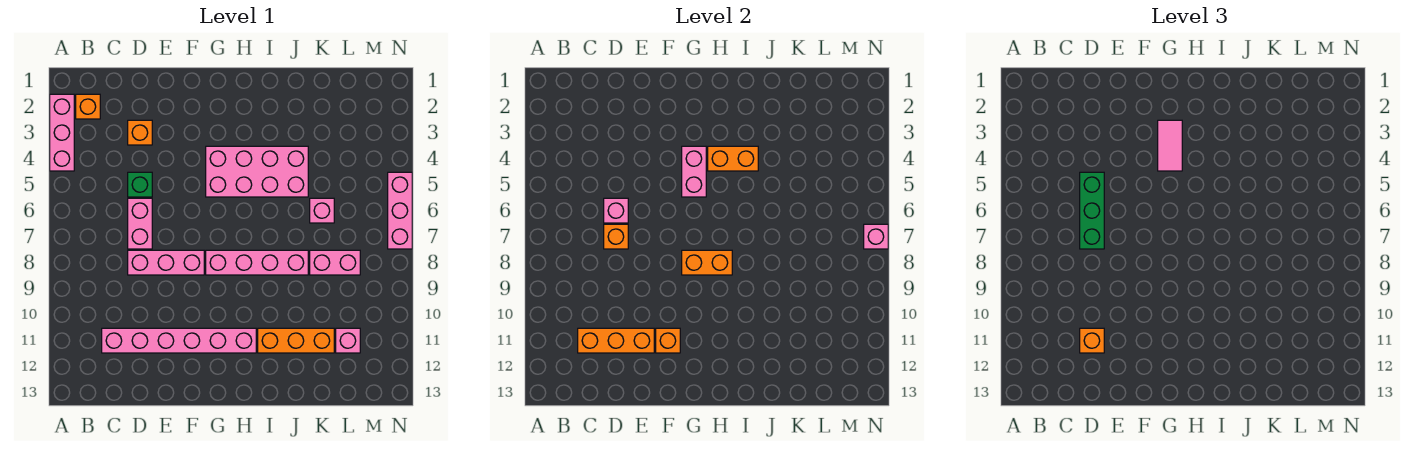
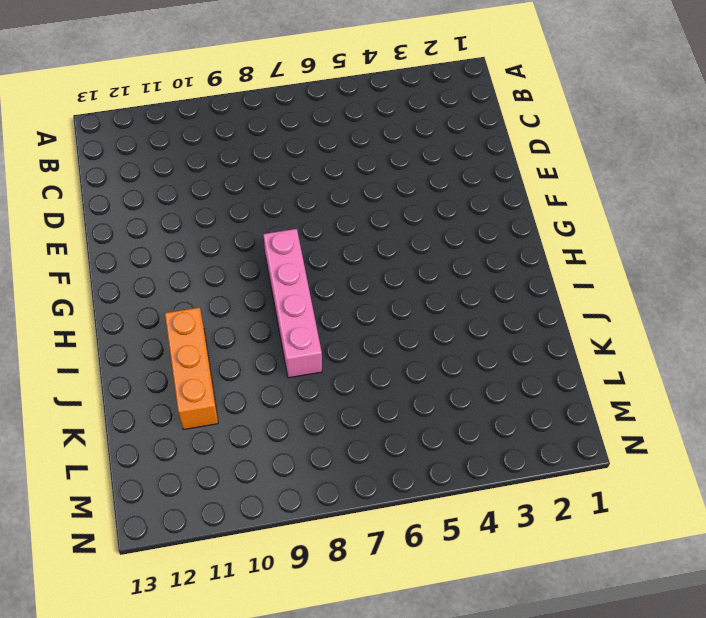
none -> pink brick A2:A4 level 1
none -> orange brick B2 level 1
none -> pink brick C11:H11 level 1

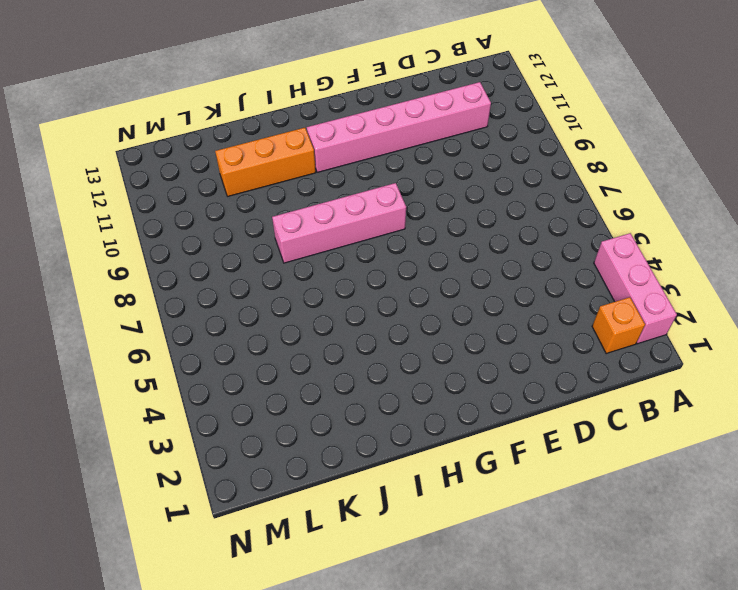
none -> orange brick D3 level 1
none -> green brick D5 level 1
none -> pink brick D6:D7 level 1

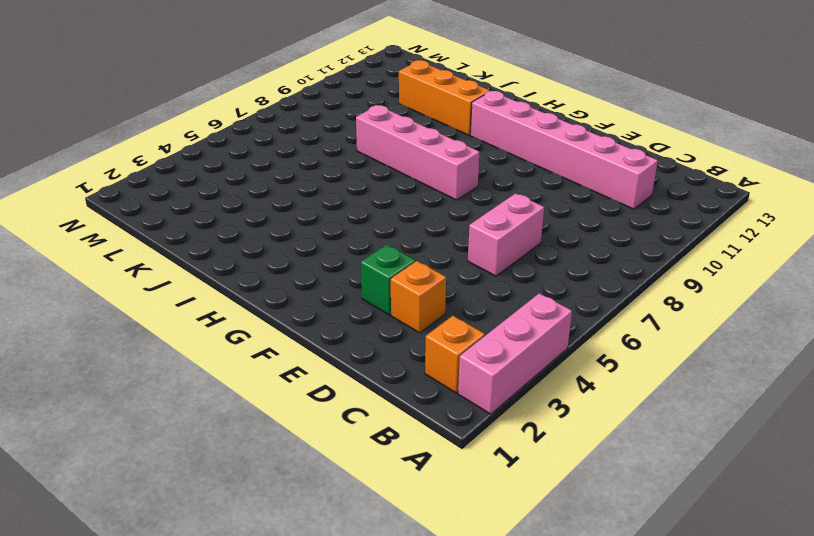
green brick E3 level 1 -> green brick D5 level 1
none -> pink brick D8:F8 level 1
none -> pink brick G4:J5 level 1
none -> pink brick K6 level 1

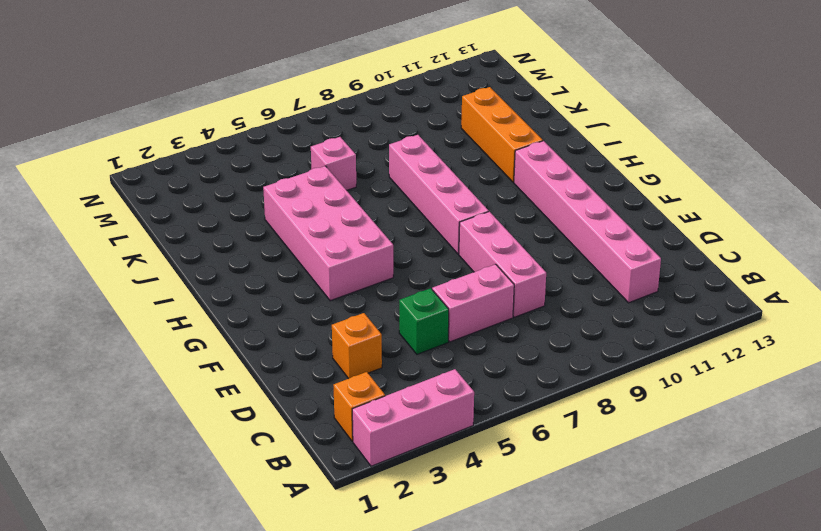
none -> pink brick K8:L8 level 1
none -> pink brick L11 level 1
none -> pink brick N5:N7 level 1

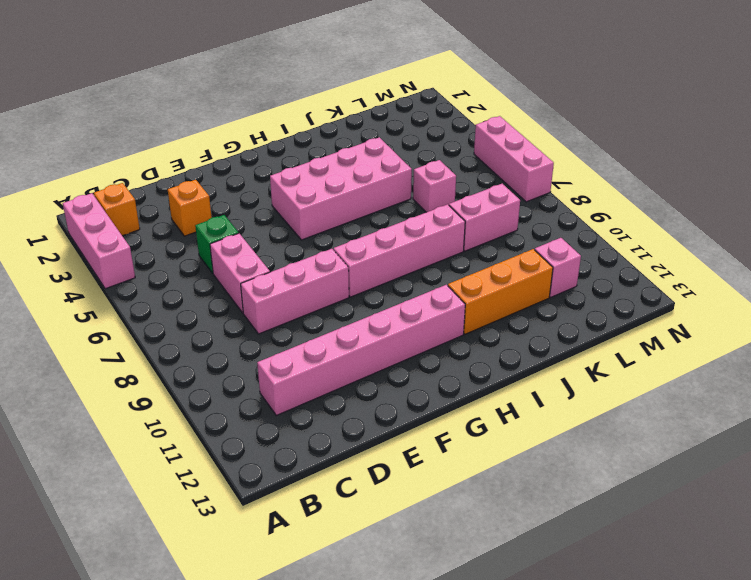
none -> orange brick C11:E11 level 2
none -> pink brick D6 level 2
none -> orange brick D7 level 2

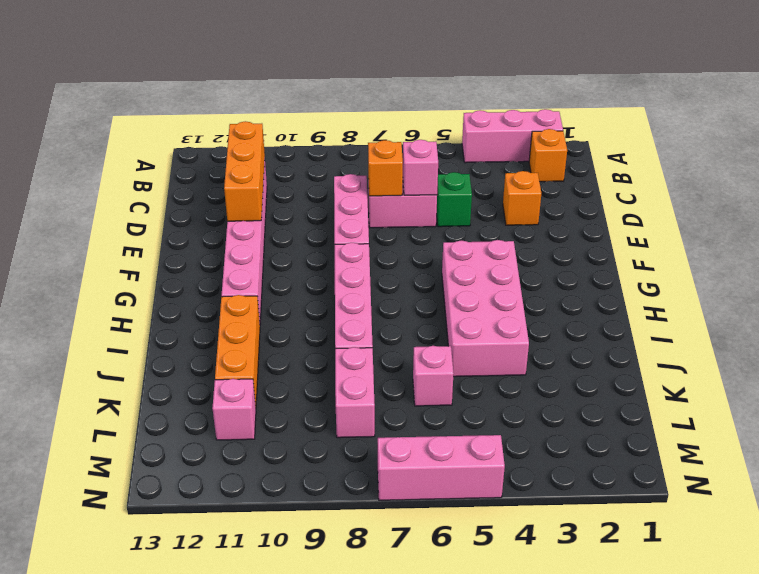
none -> orange brick F11 level 2
none -> pink brick G4:G5 level 2
none -> orange brick G8:H8 level 2

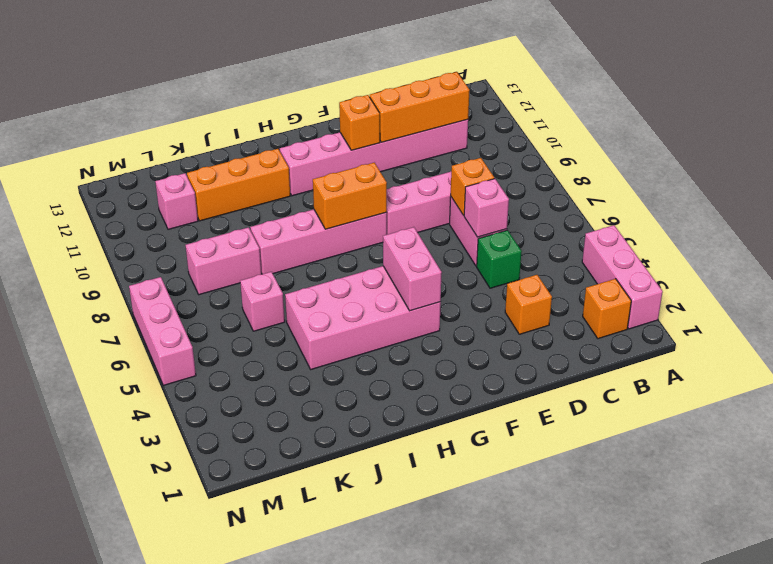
none -> orange brick H4:I4 level 2
none -> pink brick N7 level 2
none -> green brick D5:D7 level 3

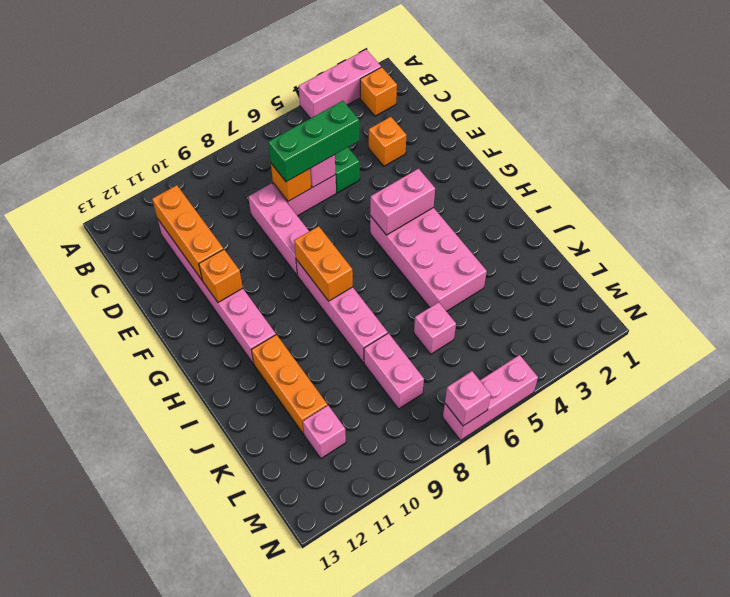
none -> orange brick H4:I4 level 2
none -> orange brick D11 level 3
none -> pink tile G3:G4 level 3

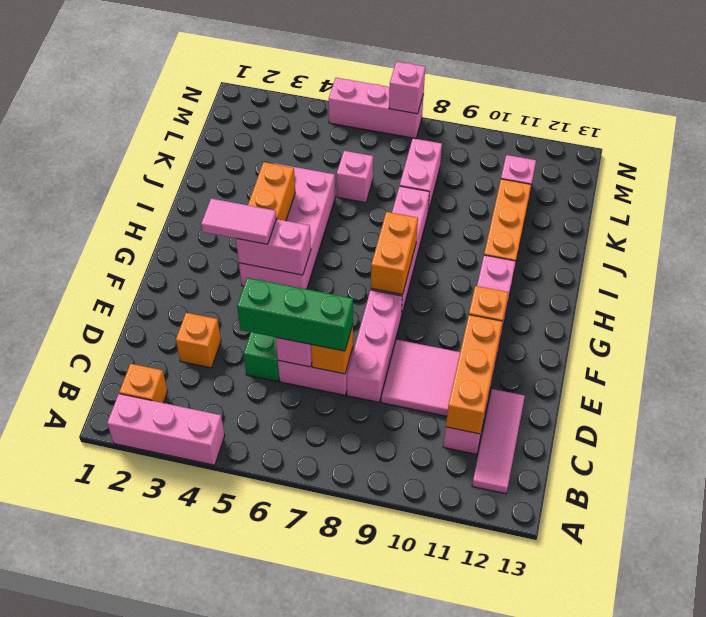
pink tile B12:D12 level 1 -> none
pink tile D9:E10 level 1 -> none
none -> orange brick D11 level 3

